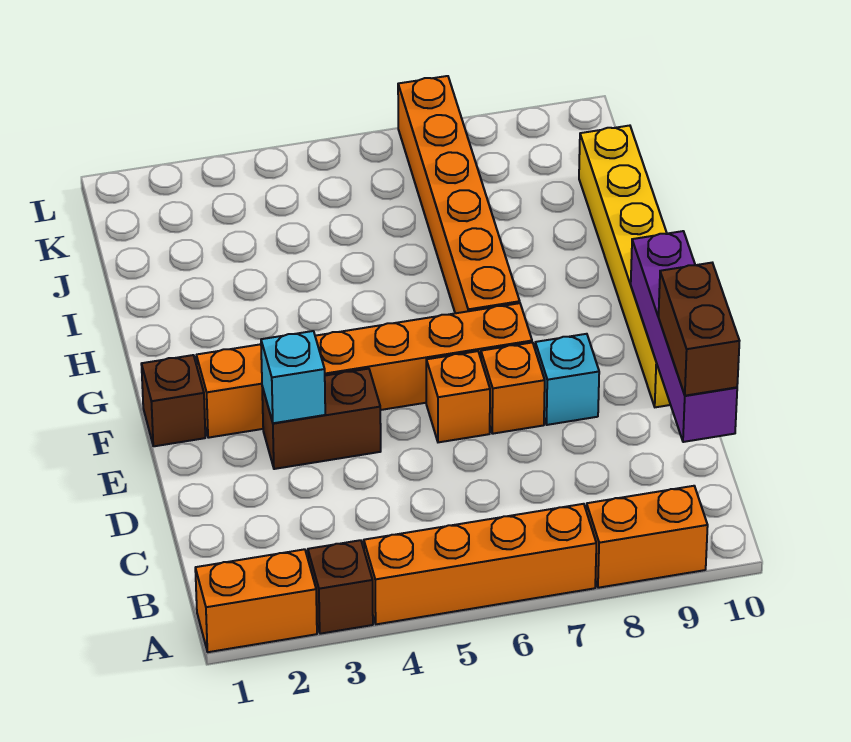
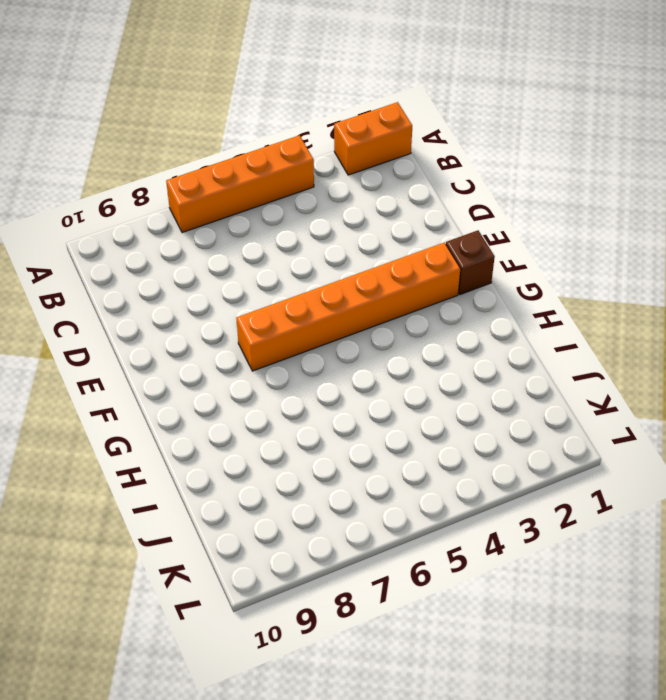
none -> brown brick A3 level 1
none -> orange brick A8:A9 level 1
none -> brown brick E3:E4 level 1

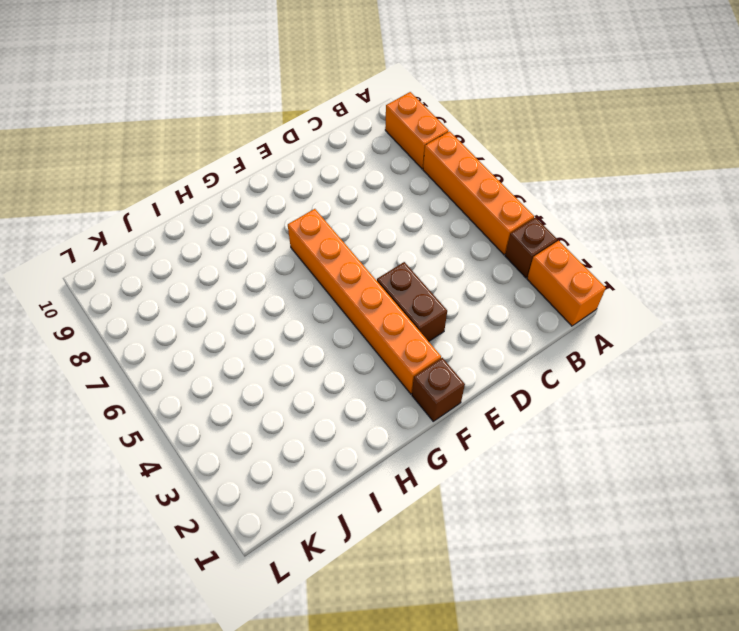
none -> orange brick E6 level 1
none -> orange brick E7 level 1
none -> cyan brick E8 level 1

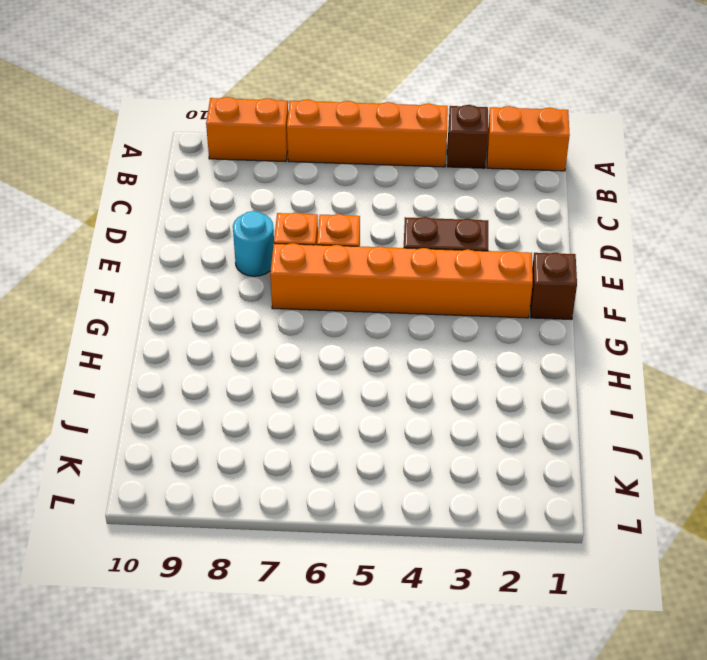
cyan round brick E8 level 1 -> cyan brick E8 level 1
none -> yellow brick E10:J10 level 1
none -> orange brick G7:L7 level 1
none -> purple brick C10:F10 level 2

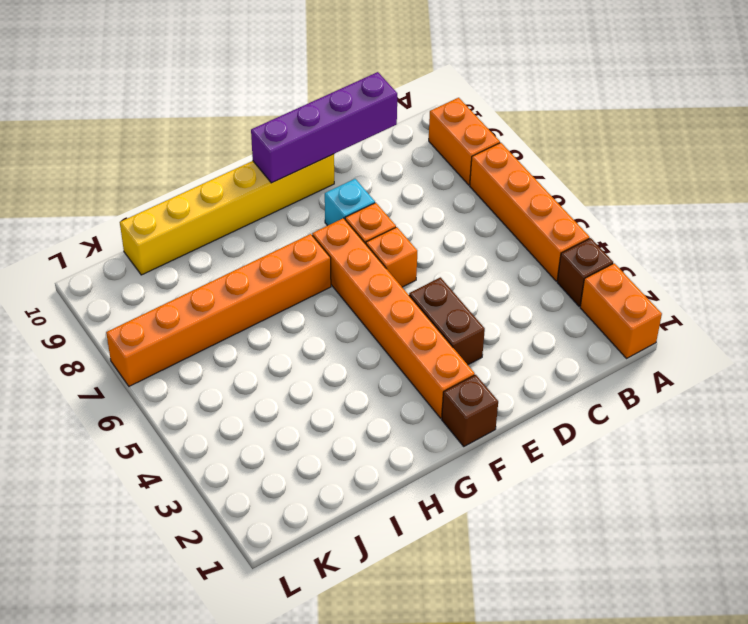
none -> cyan brick E3 level 2
none -> brown brick C10:D10 level 3

